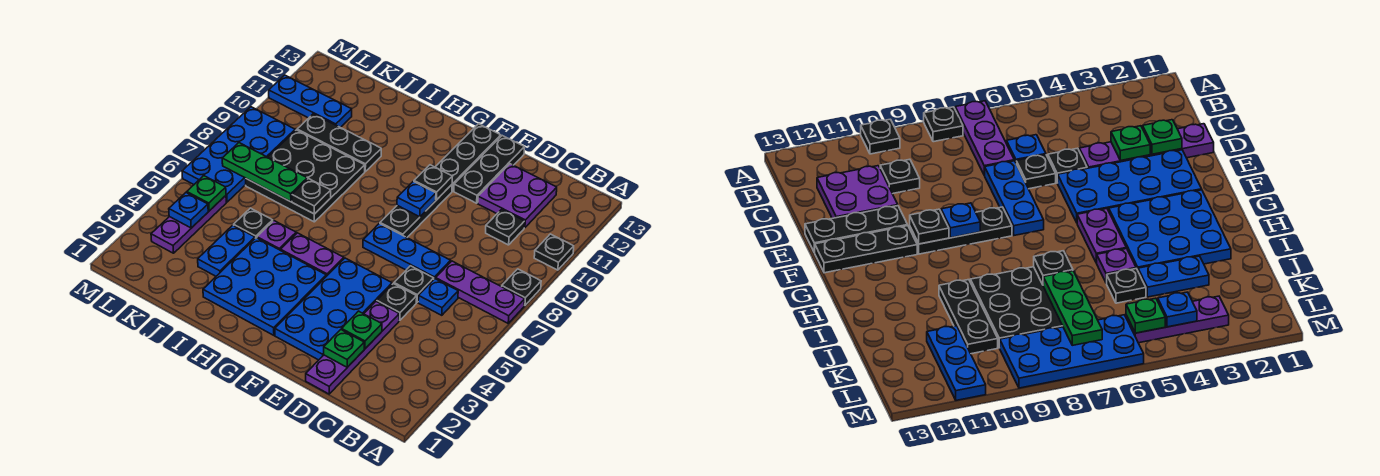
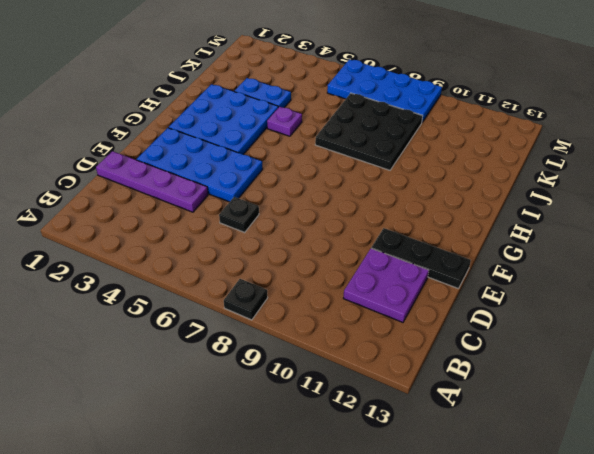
none -> purple plate A7:C7 level 1
none -> black plate A10 level 1
none -> blue plate C6 level 1
none -> black plate C10 level 1

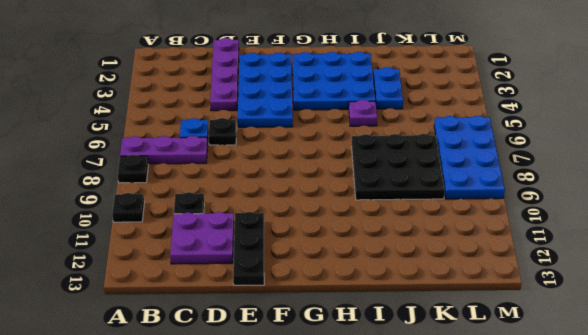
none -> black plate D5 level 1
none -> blue plate D7:F7 level 1
none -> black plate F8:F10 level 1
none -> black plate F11:F13 level 1

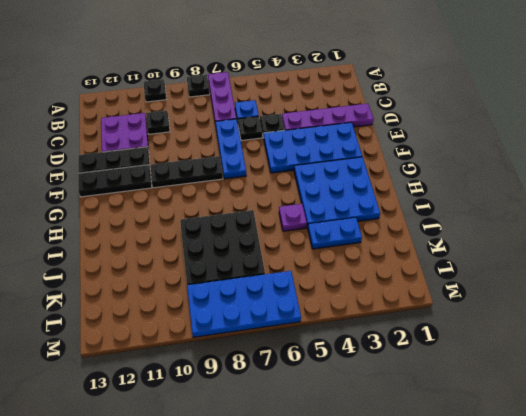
none -> purple plate G5:H5 level 1
none -> black plate I10:K10 level 1
none -> black plate J5 level 1
none -> blue plate K11:M11 level 1

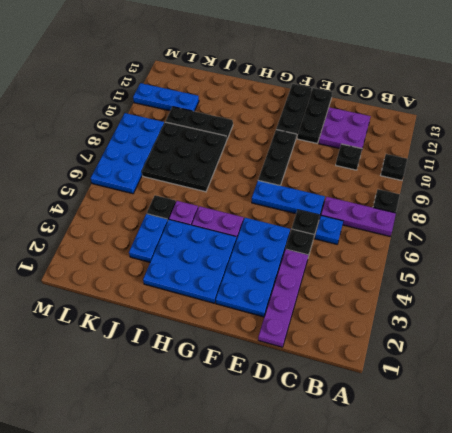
none -> purple plate L3:L5 level 1
none -> green plate D2 level 2
none -> green plate D3 level 2
none -> blue plate F9 level 2

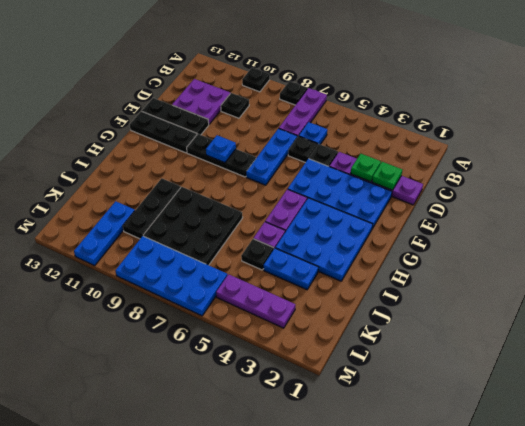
none -> black plate F10 level 2
none -> black plate I7 level 2
none -> green plate J7:L7 level 2
none -> blue plate L4 level 2

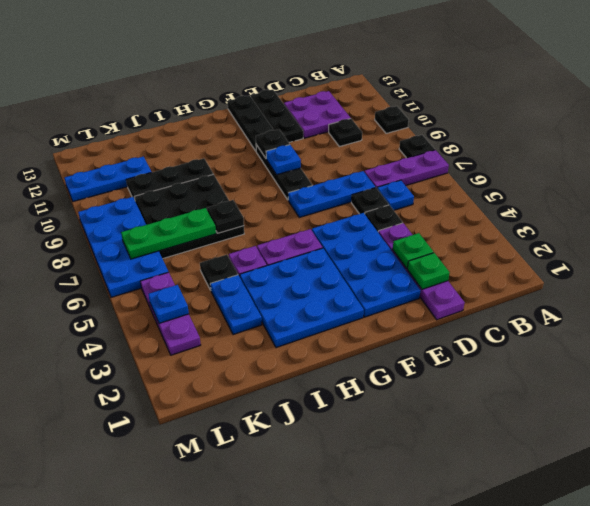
none -> green plate L5 level 2

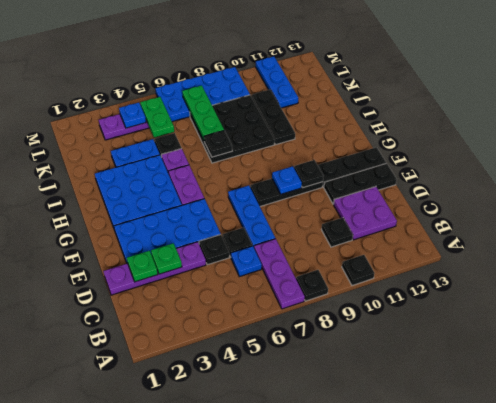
green plate K5:L5 level 2 -> green plate L5 level 2

